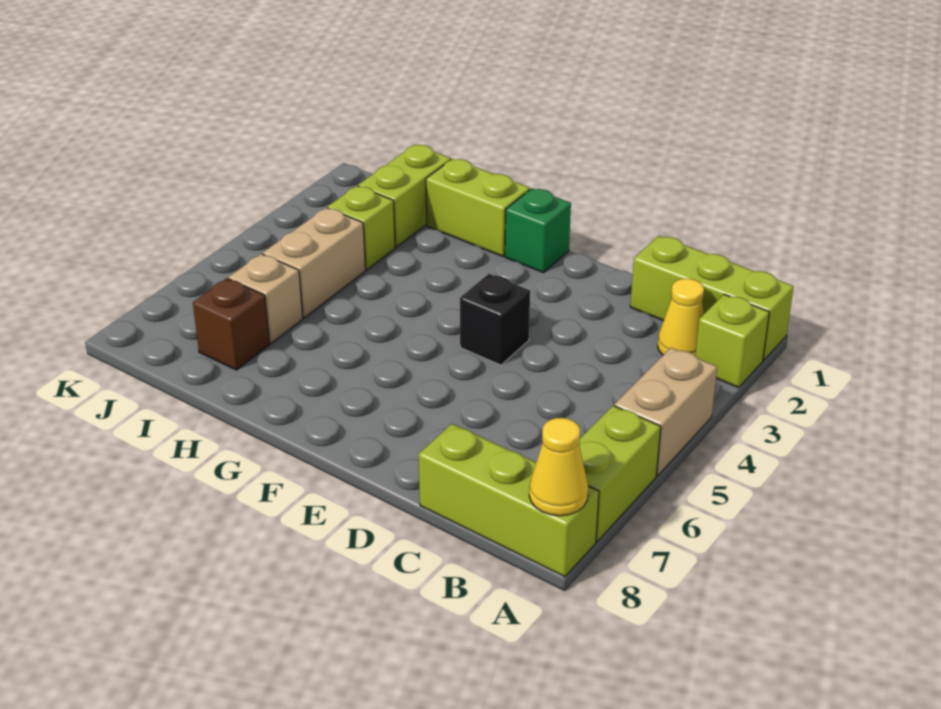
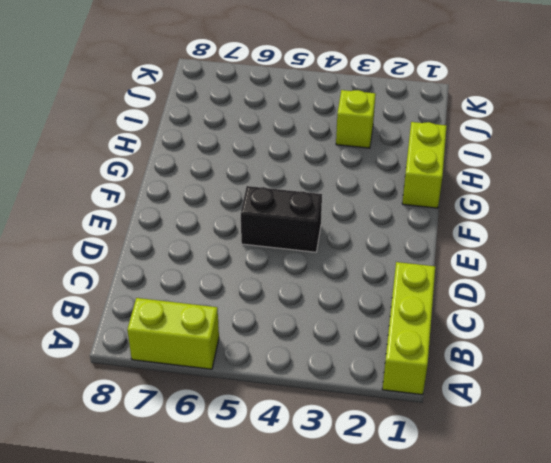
black brick E4:E5 level 1 -> black brick E4 level 1
none -> lime brick A2 level 1
none -> tan brick A4:A5 level 1
none -> lime brick A8:C8 level 1

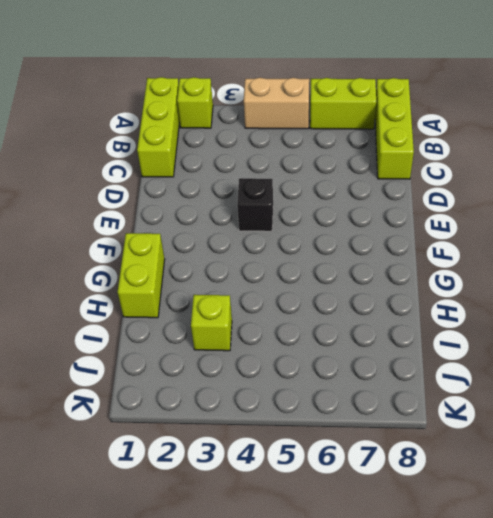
none -> yellow cone B2 level 1
none -> green brick F1 level 1
none -> lime brick I1:I2 level 1

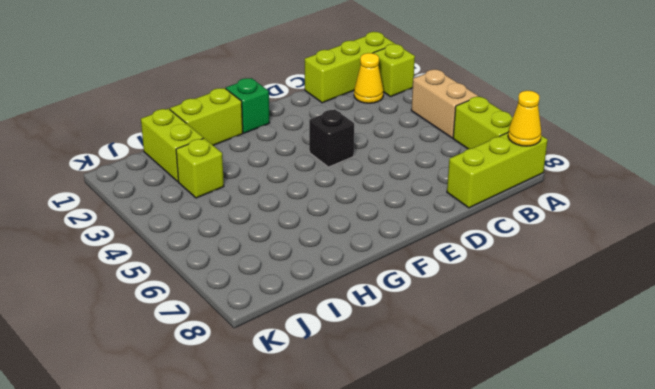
none -> tan brick I4:I5 level 1
none -> tan brick I6 level 1
none -> brown brick I7 level 1

